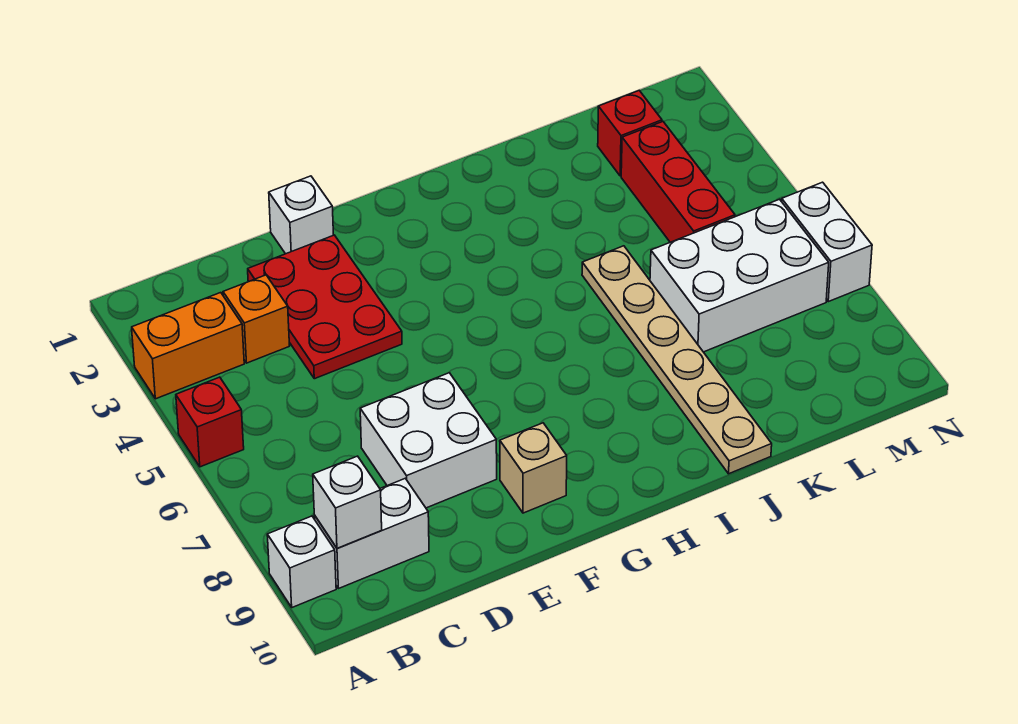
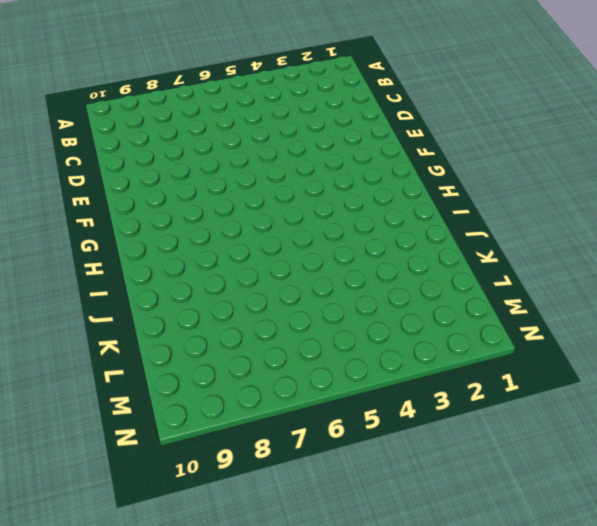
none -> orange brick A3:B3 level 1
none -> red brick A5 level 1
none -> white brick A9 level 1

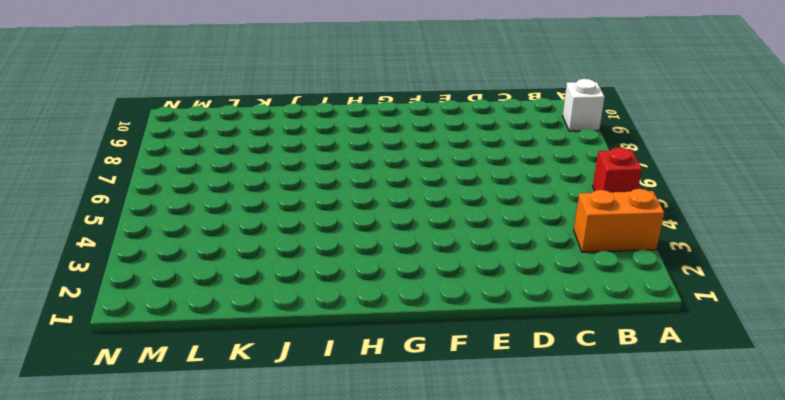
none -> white brick B9:C9 level 1
none -> orange brick C3 level 1
none -> red plate D2:E4 level 1

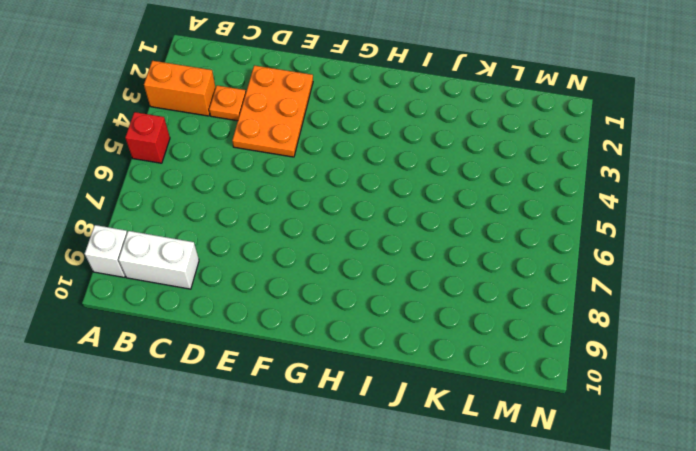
orange plate C3 level 1 -> orange brick C3 level 1
orange plate D2:E4 level 1 -> red plate D2:E4 level 1
none -> white brick D7:E8 level 1
none -> white brick E1 level 1
none -> tan brick F9 level 1

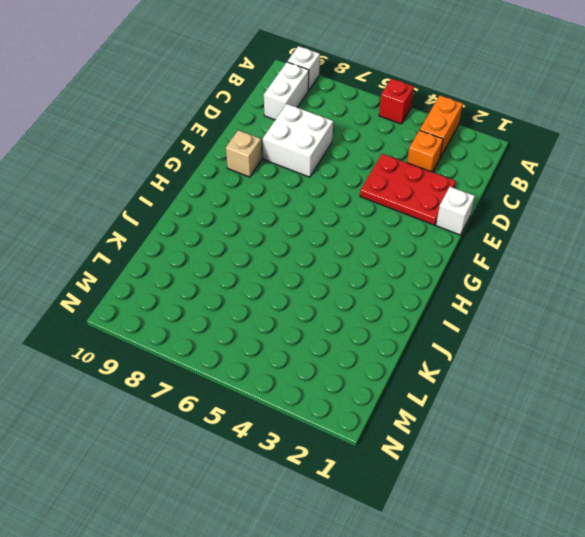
none -> tan plate J5:J10 level 1
none -> white brick K6:M7 level 1
none -> red brick L2 level 1

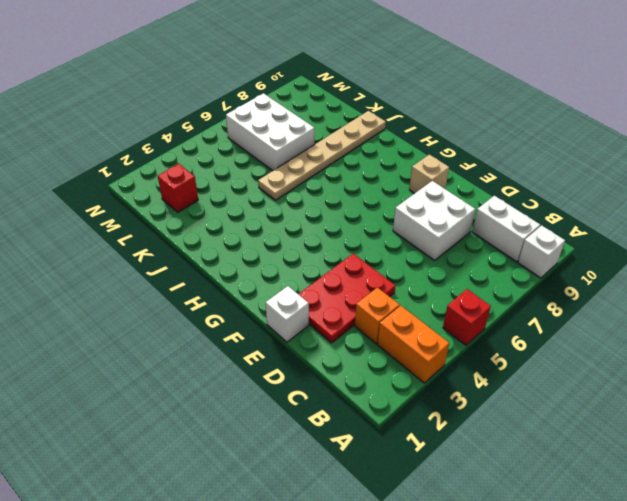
none -> red brick L3:L5 level 1
none -> white brick N6:N7 level 1
none -> white brick B9 level 2

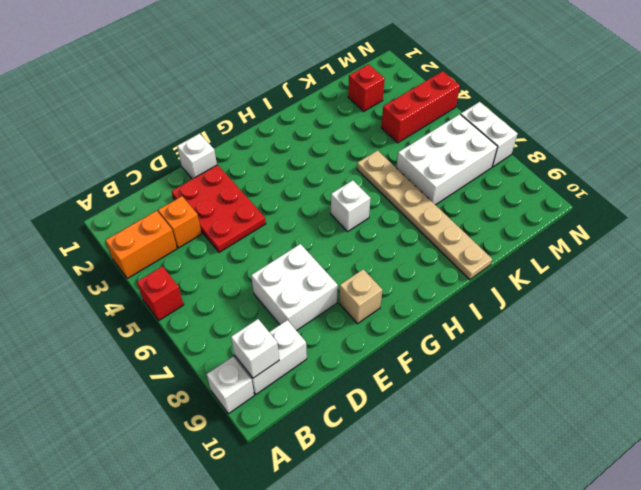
white brick H6 level 1 -> none
red brick L4:N4 level 1 -> red brick L3:L5 level 1

